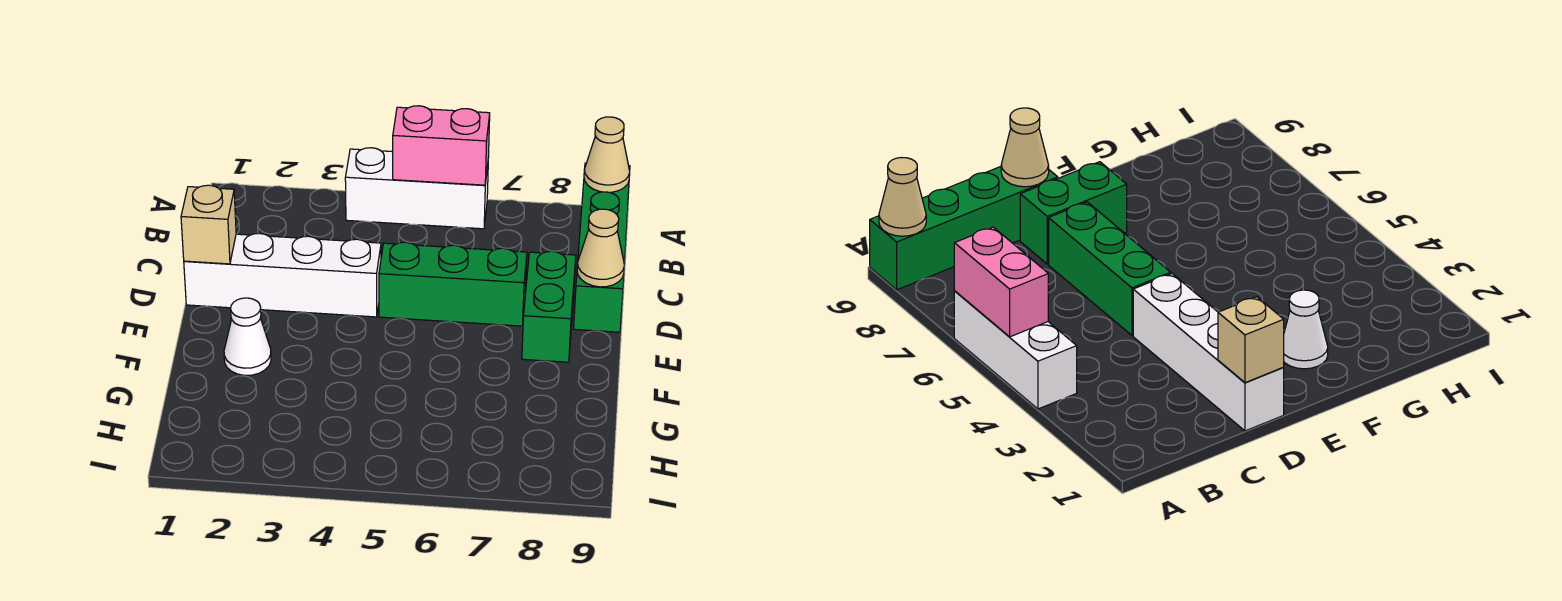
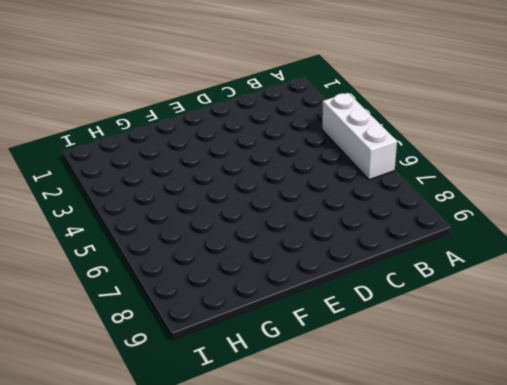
none -> green brick A9:D9 level 1
none -> white brick D1:D4 level 1

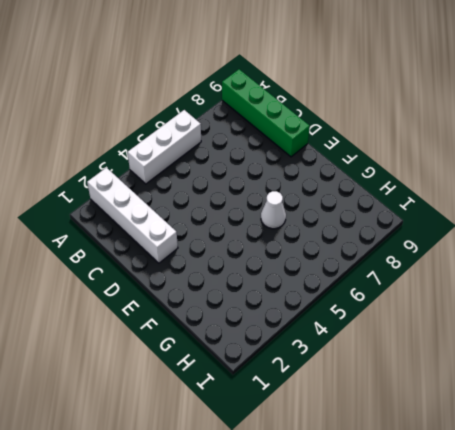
white brick A2:D2 level 1 -> white brick D1:D4 level 1
white cone F6 level 1 -> white cone F2 level 1
none -> green brick D5:D7 level 1
none -> green brick D8:E8 level 1

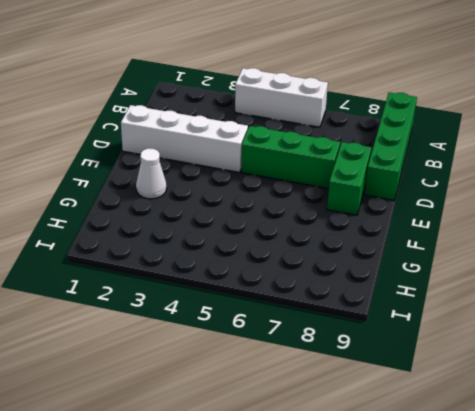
none -> pink brick A5:A6 level 2
none -> tan cone A9 level 2

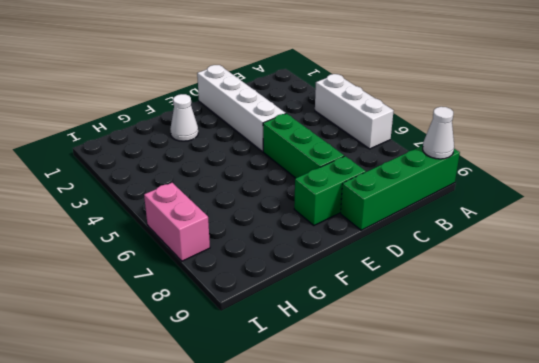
white cone A9 level 2 -> tan cone A9 level 2
pink brick I6:I7 level 1 -> pink brick A5:A6 level 2
none -> tan brick D1 level 2
none -> tan cone D9 level 2

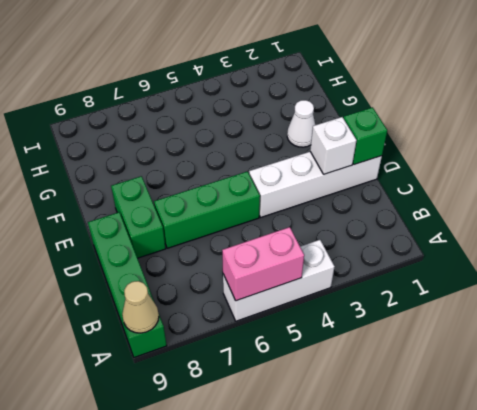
green brick D1 level 2 -> tan brick D1 level 2
white brick D2 level 2 -> none
none -> tan cone D9 level 2

